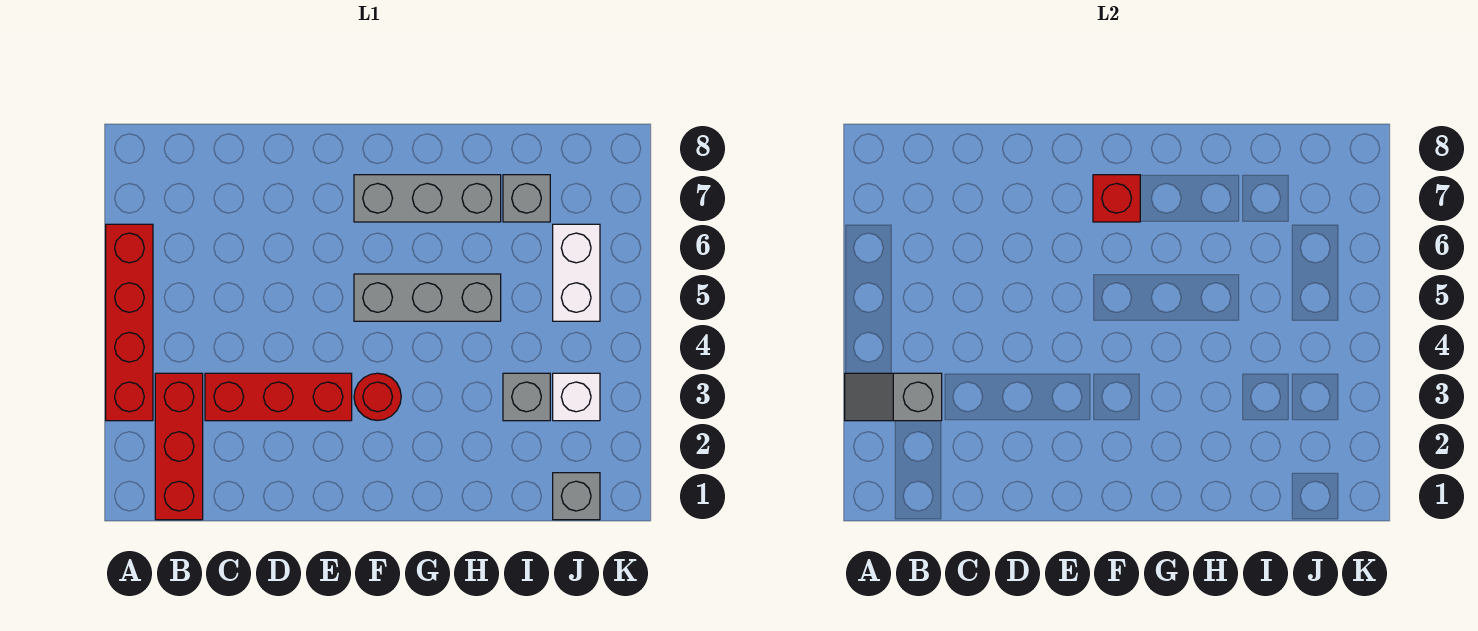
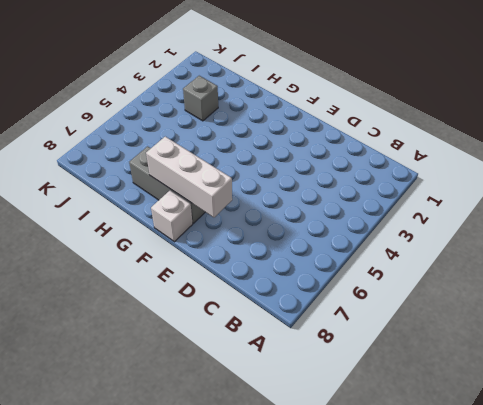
white brick E7:G7 level 2 -> red brick F7 level 2
white brick F8 level 1 -> white brick J3 level 1
none -> red brick A3:A6 level 1
none -> red brick B1:B3 level 1
none -> red brick C3:E3 level 1

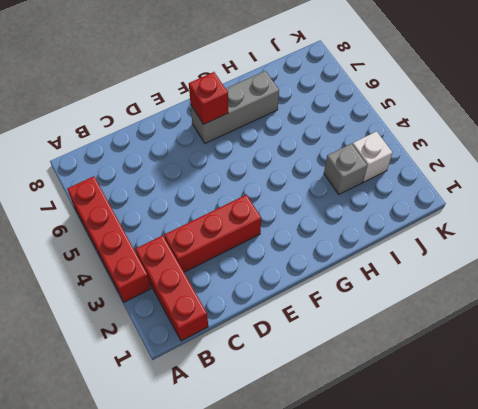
none -> red round brick F3 level 1
none -> grey brick F5:H5 level 1
none -> grey brick I7 level 1

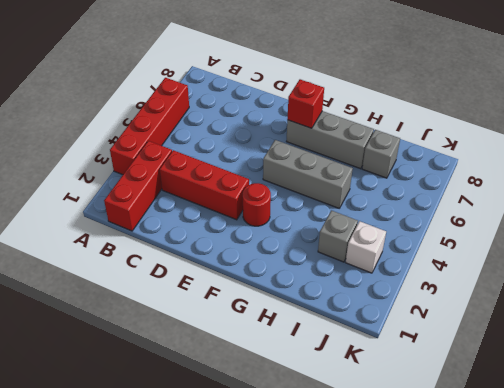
none -> grey brick J1 level 1
none -> white brick J5:J6 level 1
none -> grey slope A3:B3 level 2 top B

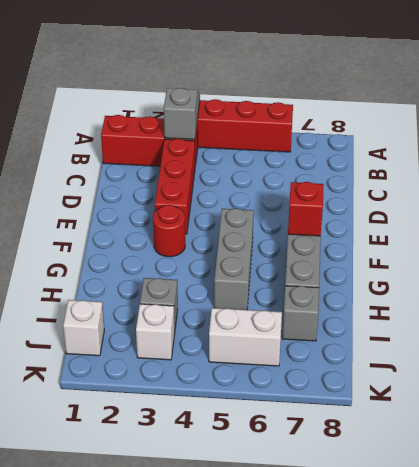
white brick J1 level 1 -> grey brick J1 level 1

